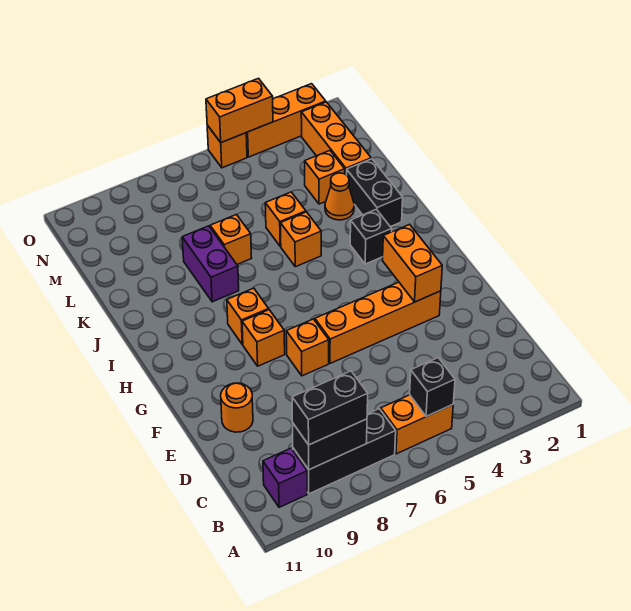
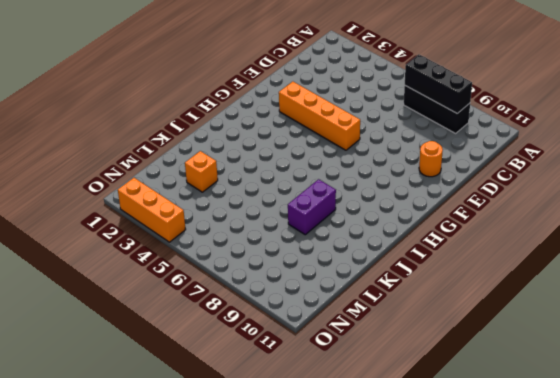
black brick B7:B9 level 2 -> black brick B8:B9 level 2
none -> orange brick B5:B6 level 1
none -> purple brick B10 level 1
none -> orange brick F7 level 1

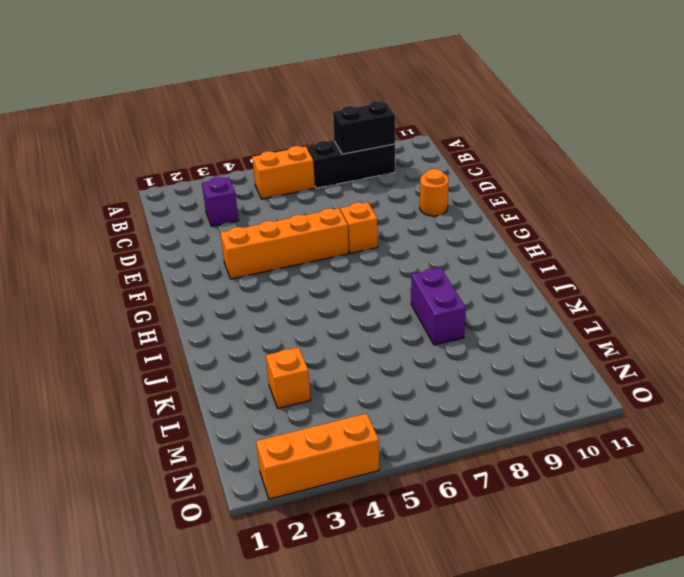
purple brick C3 level 1 -> purple brick B10 level 1
none -> orange brick G8 level 1
none -> orange brick H8 level 1
none -> black brick I3 level 1

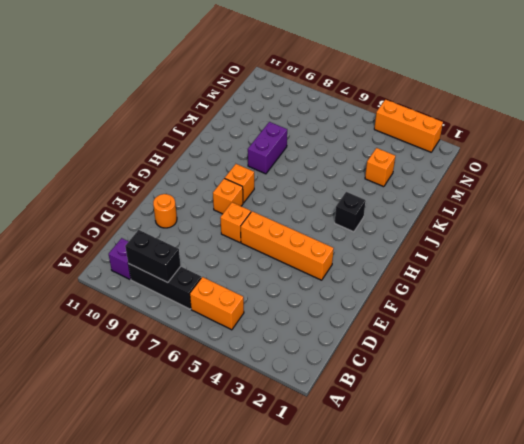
none -> black brick J2:K2 level 1
none -> orange brick J5 level 1
none -> orange cone K3 level 1

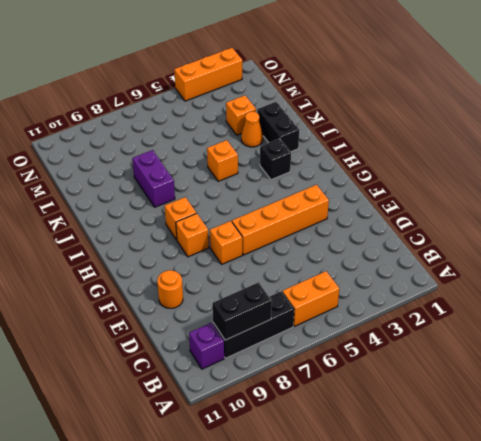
none -> orange brick K5 level 1
none -> orange brick K7 level 1
none -> orange brick L2:N2 level 1

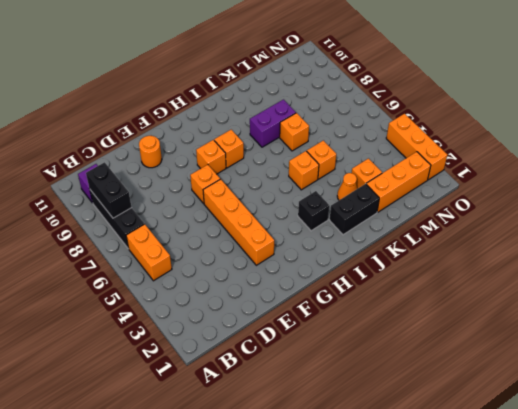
none -> orange brick O5 level 1
none -> black brick B5 level 2
none -> orange brick F3:G3 level 2

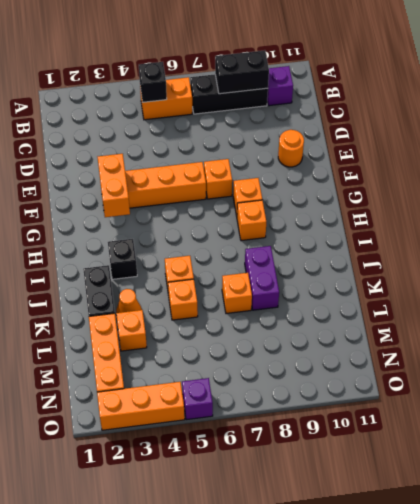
purple brick O5 level 1 -> orange brick O5 level 1
none -> orange brick O4:O5 level 2
none -> black brick B8:B9 level 3

